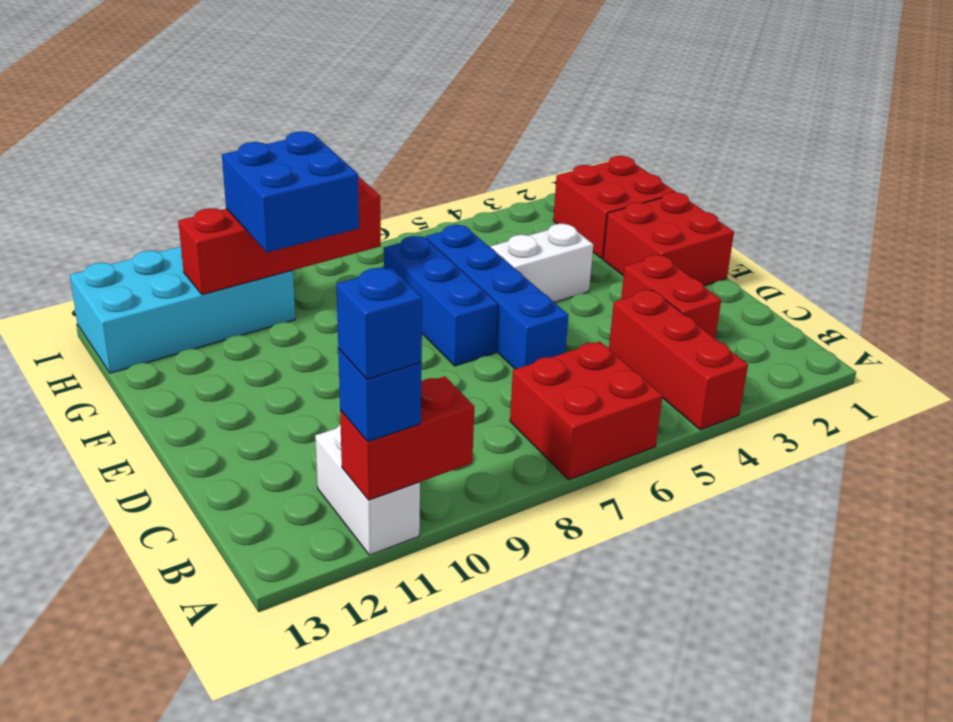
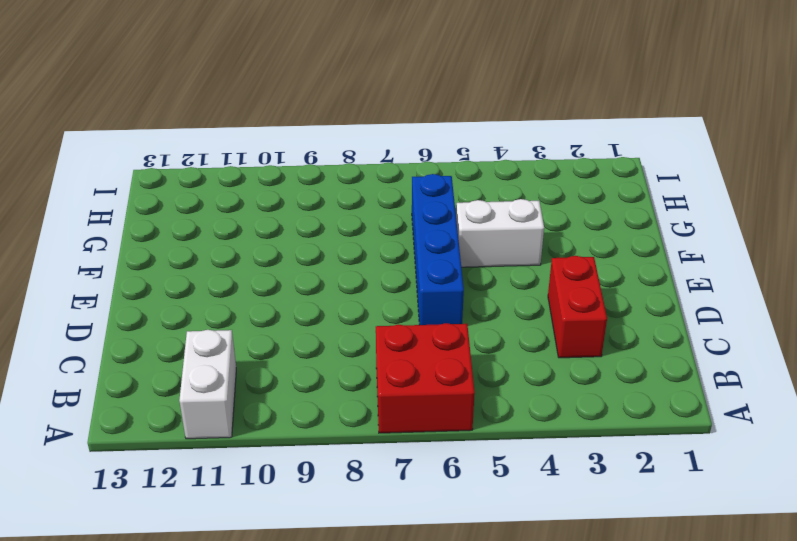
none -> red brick A4:C4 level 1
none -> red brick E1:F2 level 1
none -> blue brick E7:G7 level 1

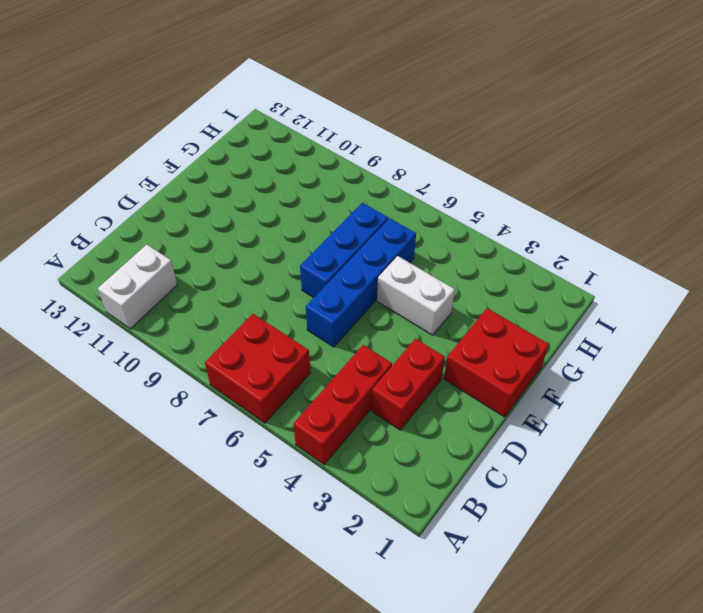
none -> red brick G1:H2 level 1
none -> cyan brick H10:I13 level 1
none -> red brick A10:A11 level 2

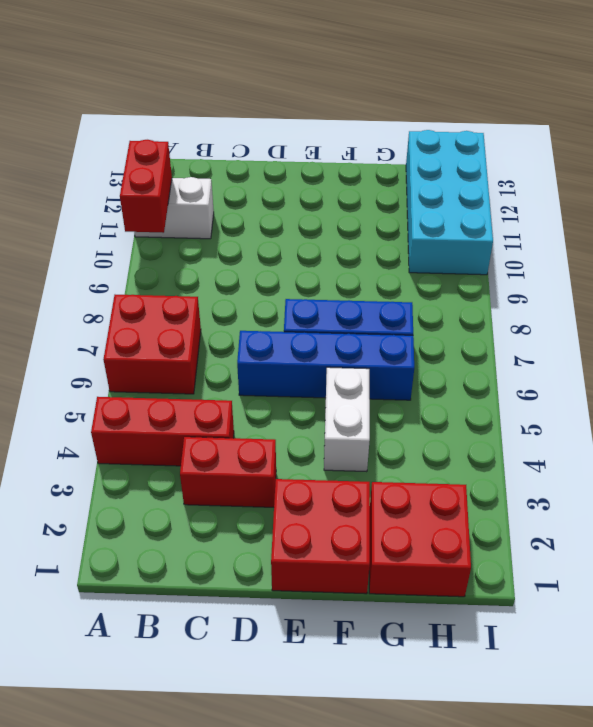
none -> red brick H8:H11 level 2
none -> blue brick A11 level 3
none -> blue brick G9:H10 level 3

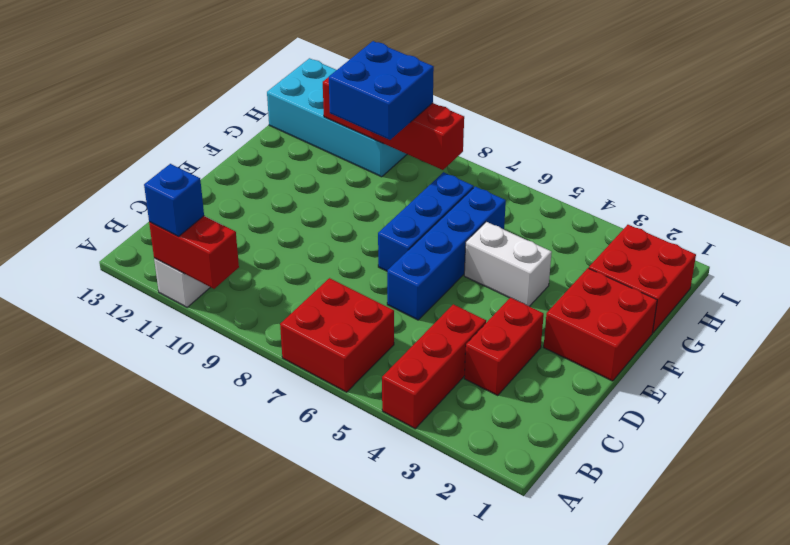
none -> blue brick A11 level 4

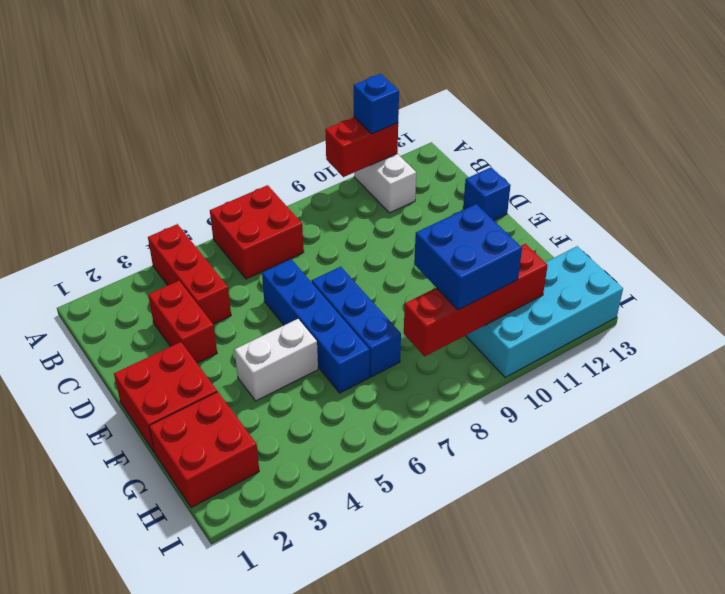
blue brick D13 level 1 -> blue brick A11 level 4

